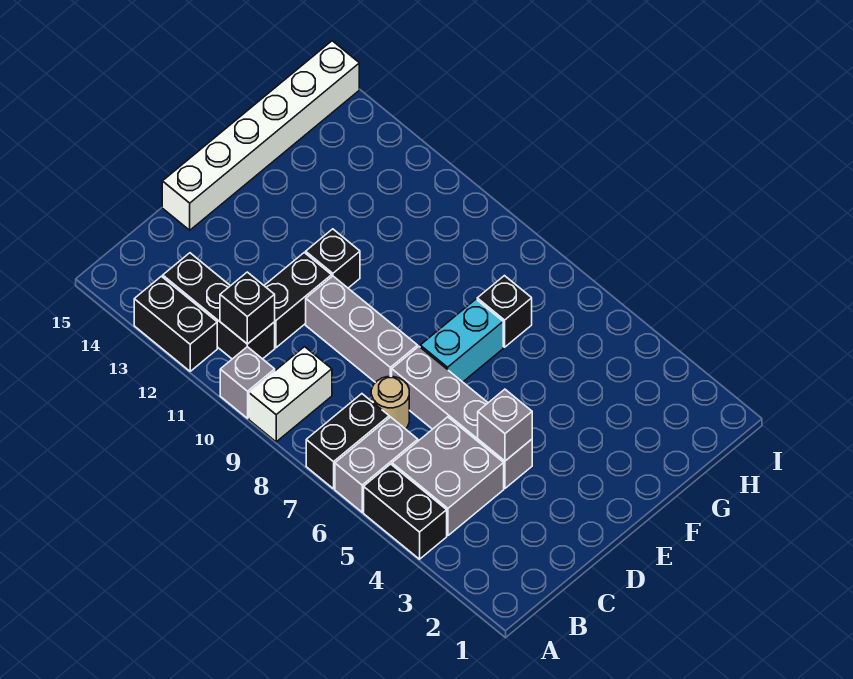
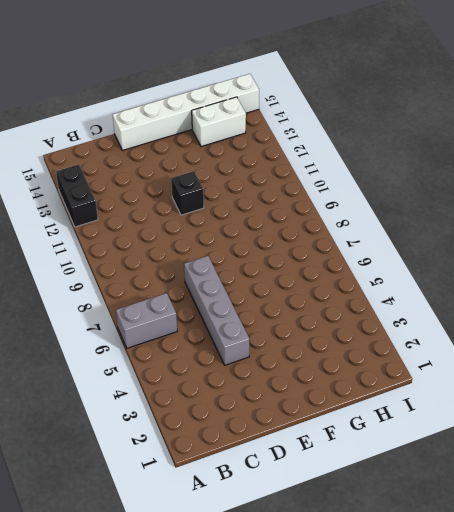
white brick G14:H14 level 1 -> white brick A9:B9 level 1
none -> black brick A4:A5 level 1
none -> black brick A7:B7 level 1
none -> grey brick A10 level 1

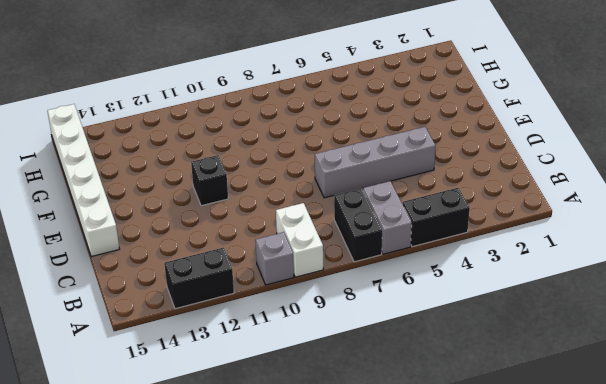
none -> grey brick B4:C5 level 1
none -> black brick B11:B13 level 1
none -> tan round brick C7 level 1

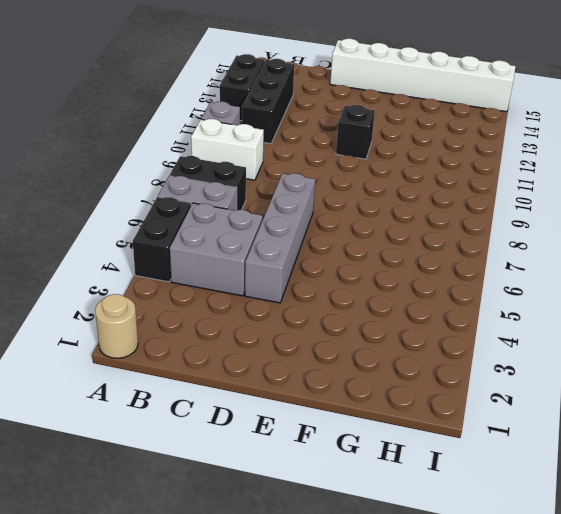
tan round brick A1 level 1 -> tan round brick C7 level 1
none -> black brick C11:D11 level 1
none -> grey brick D8:D10 level 1
none -> cyan brick E7:F7 level 1

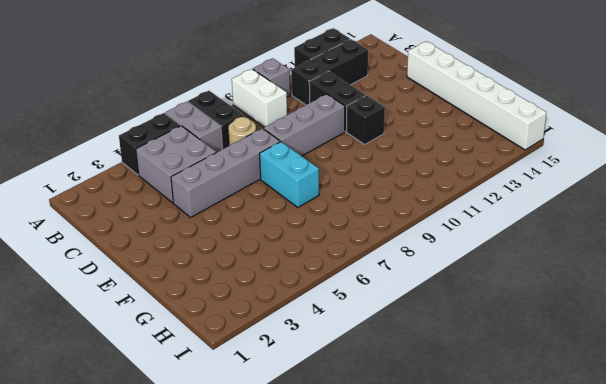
none -> black brick G7 level 1
none -> black brick B11 level 2
none -> grey brick D4 level 2

